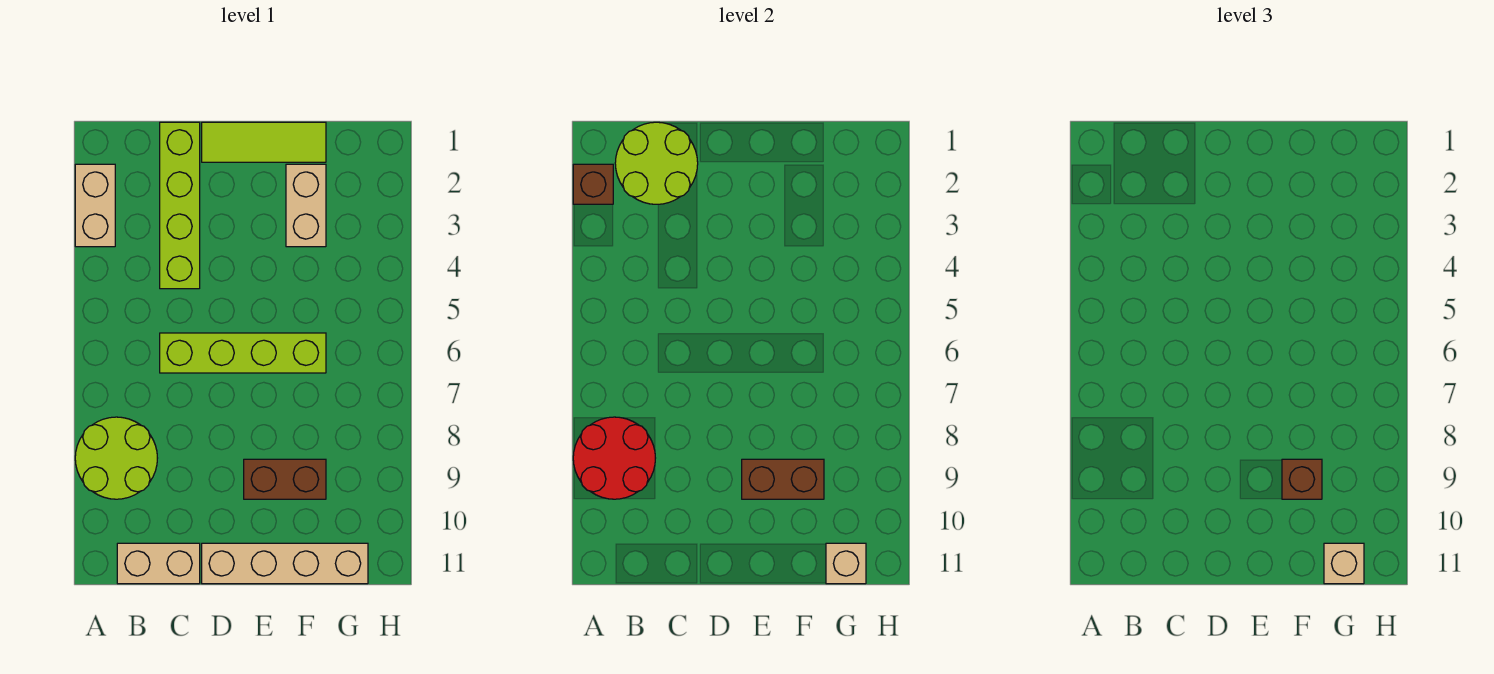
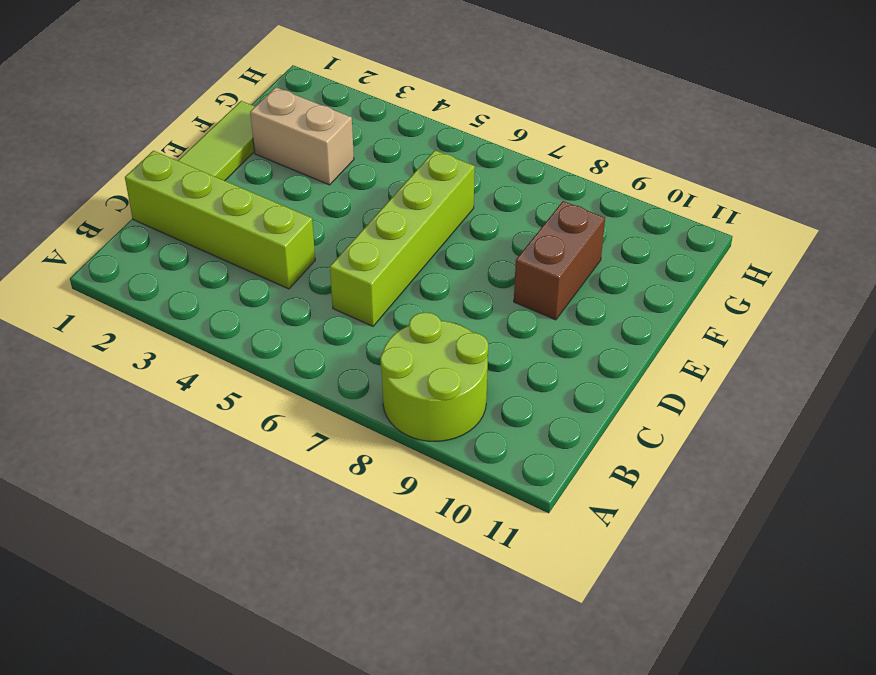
none -> tan brick A2:A3 level 1
none -> tan brick B11:C11 level 1
none -> tan brick D11:G11 level 1

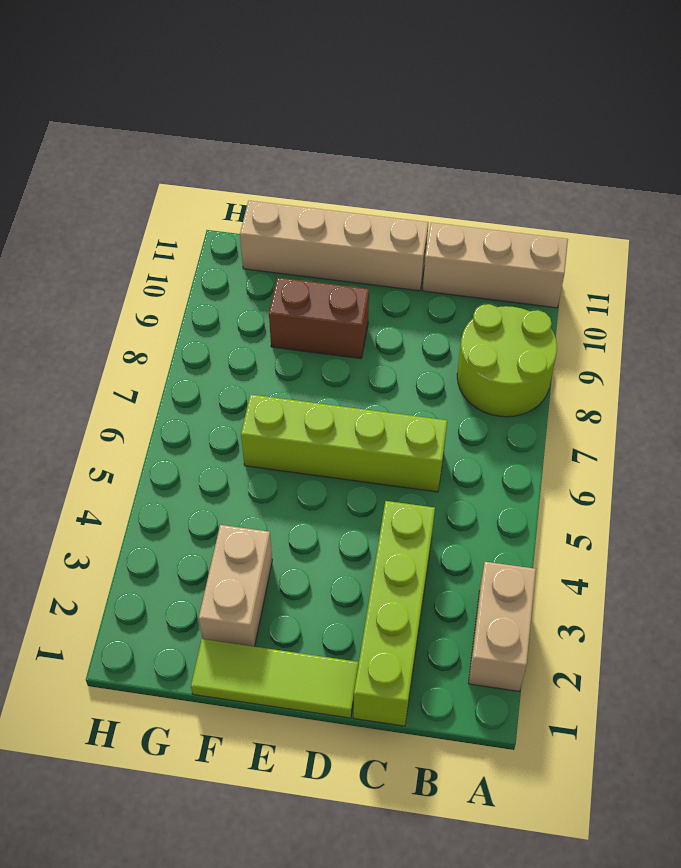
tan brick A11:C11 level 1 -> tan brick B11:C11 level 1
none -> brown brick A2 level 2
none -> red round brick A8:B9 level 2
none -> lime round brick B1:C2 level 2

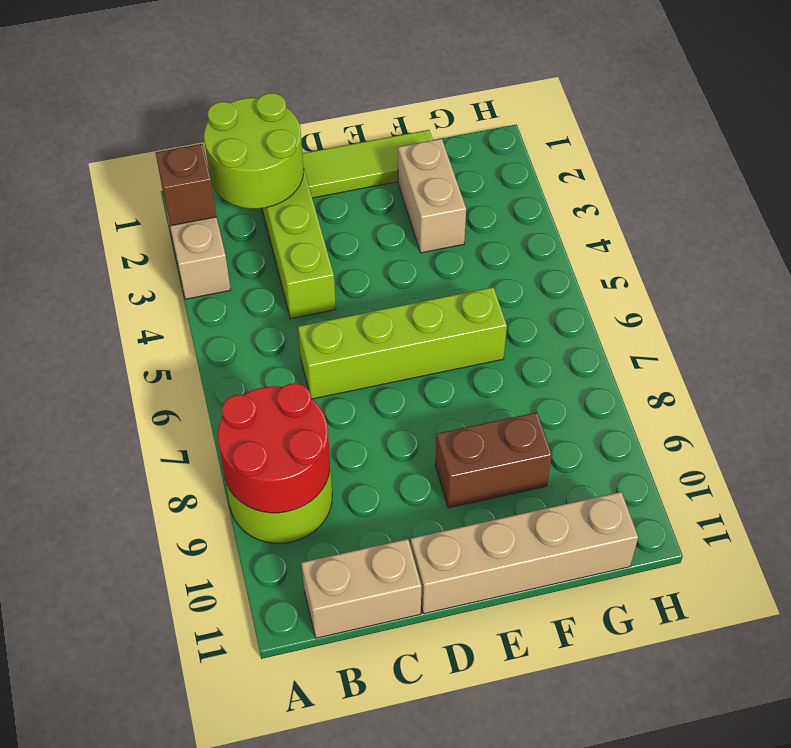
none -> brown brick E9:F9 level 2
none -> tan brick G11 level 2
none -> brown brick F9 level 3

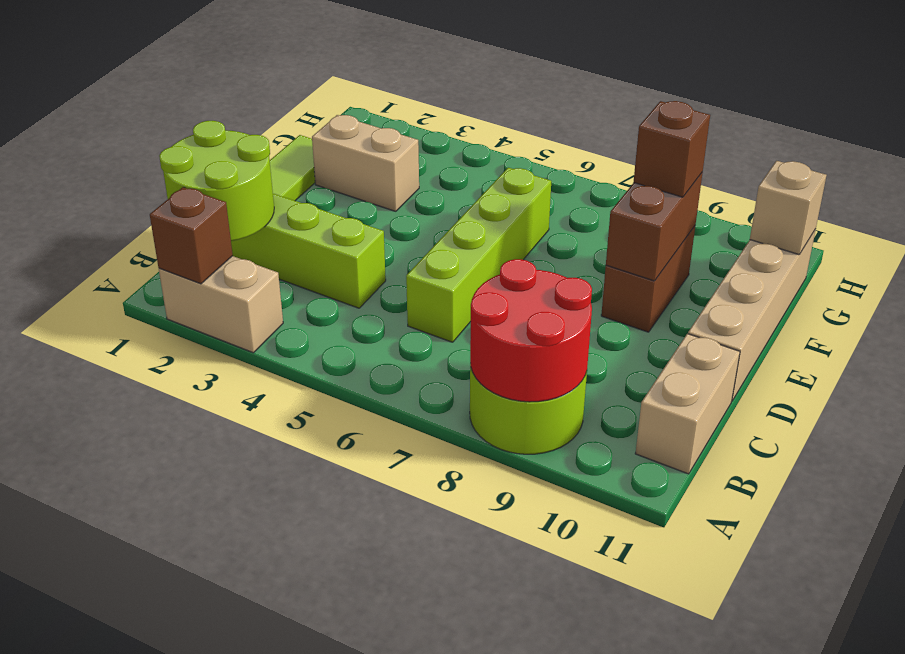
none -> tan brick G11 level 3

